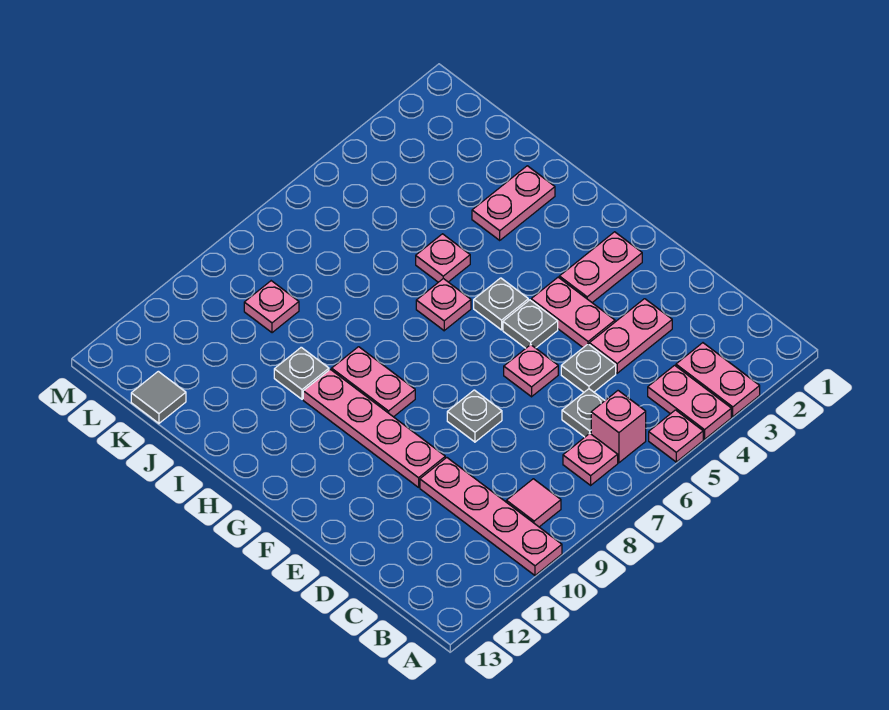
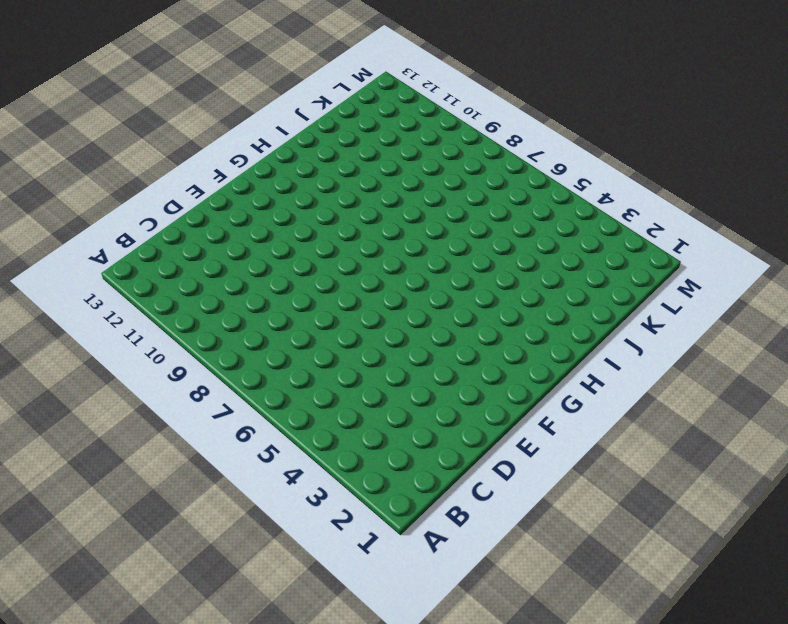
none -> pink plate A3:B3 level 1
none -> pink plate A4:B4 level 1
none -> pink plate A5 level 1

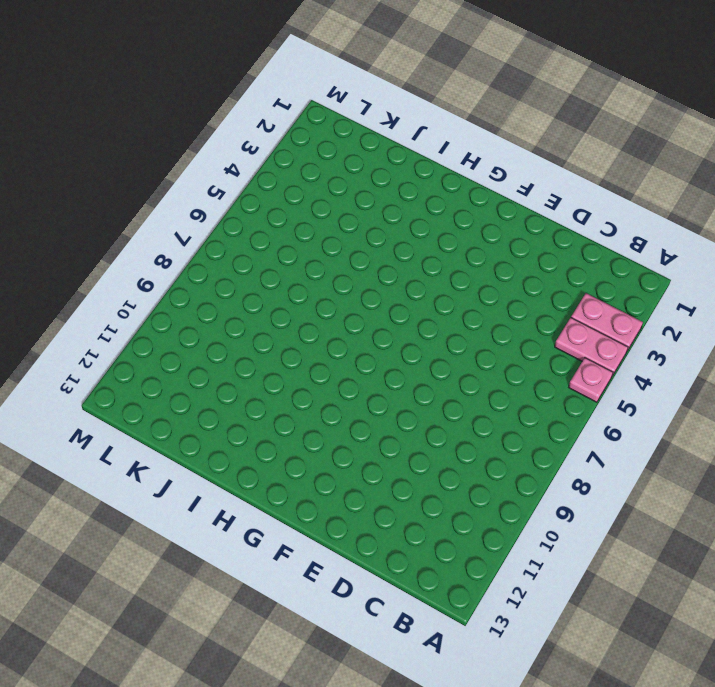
none -> pink plate A10:D10 level 1
none -> pink brick B6 level 1
none -> pink plate B7 level 1

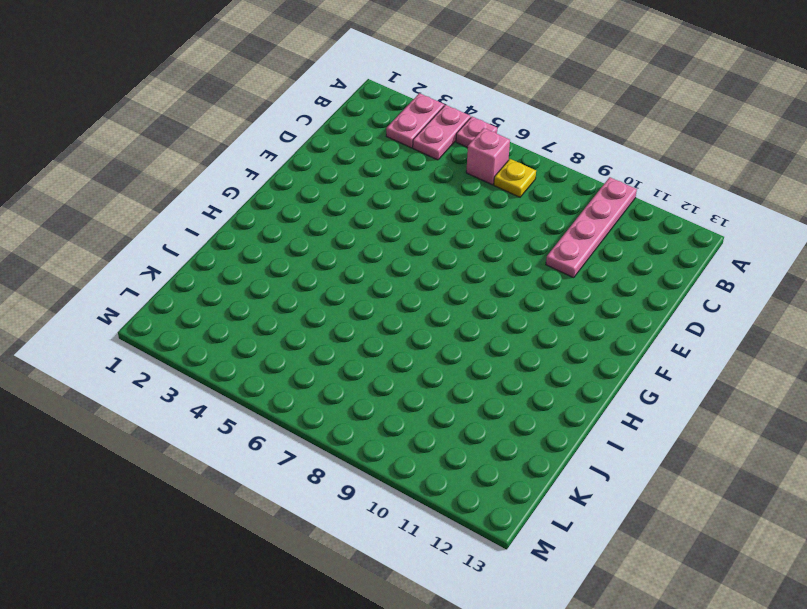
yellow plate B7 level 1 -> pink plate B7 level 1
none -> pink tile B9 level 1
none -> grey plate C6 level 1
none -> pink plate D3:D4 level 1

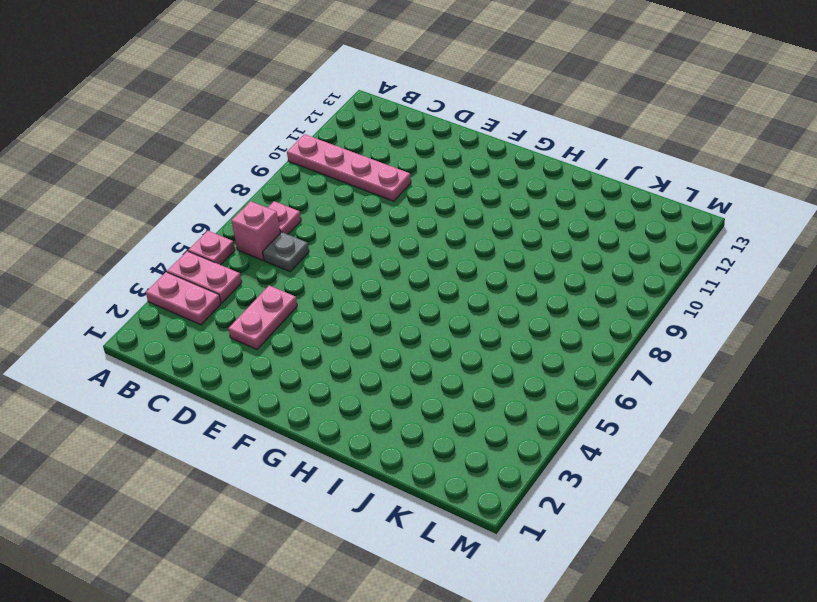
none -> pink tile B9 level 1
none -> grey plate D5 level 1
none -> pink plate E4:F4 level 1

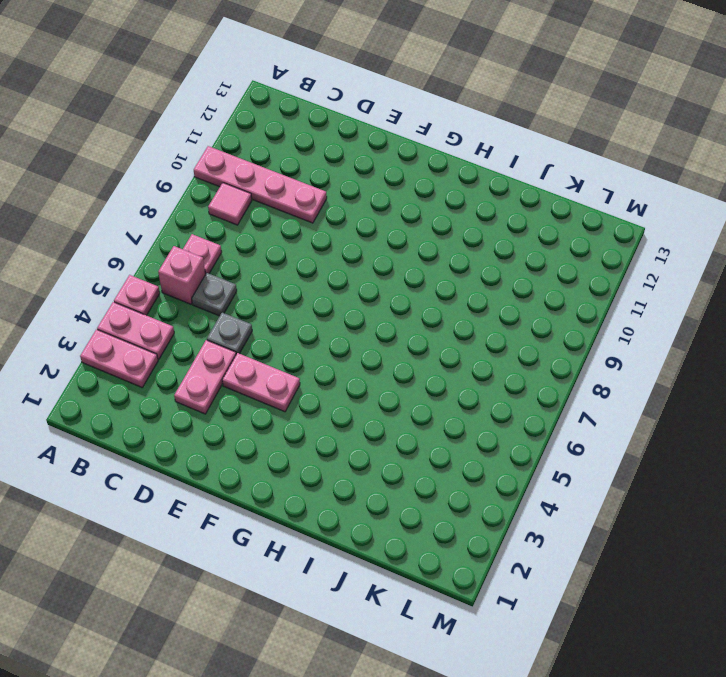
none -> pink plate E6 level 1
none -> grey plate E8 level 1
none -> pink plate E10:H10 level 1

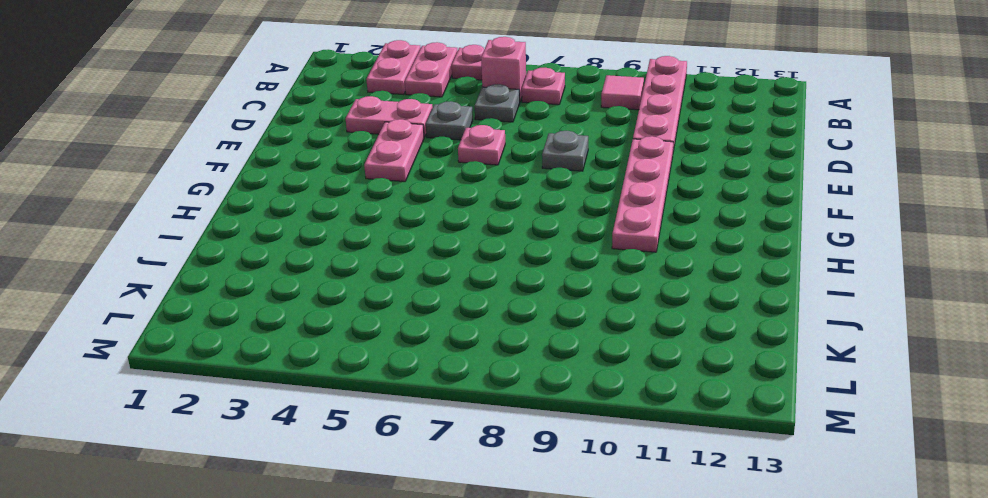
none -> pink plate F2:F3 level 1
none -> grey plate F5 level 1
none -> grey plate G5 level 1

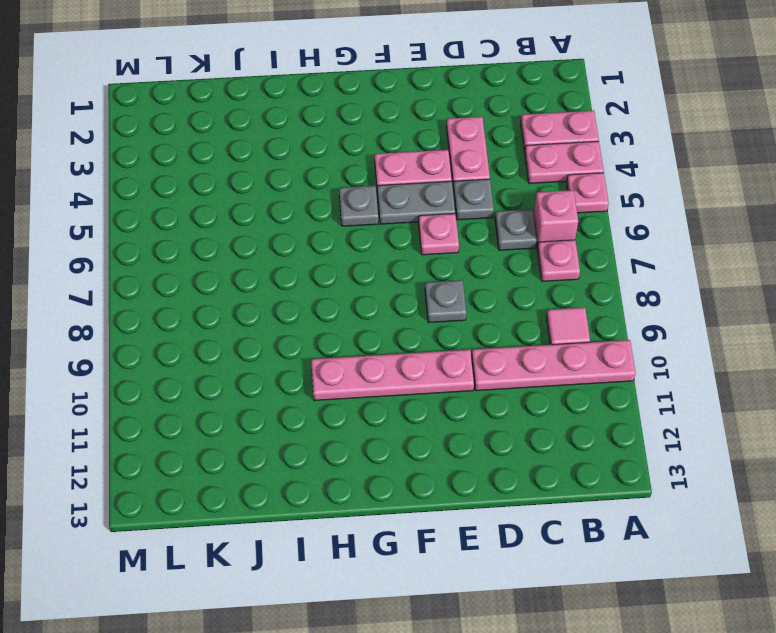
grey plate E5:F5 level 1 -> grey plate F5 level 1
none -> pink plate F2:F3 level 1
none -> pink plate G9:H9 level 1
none -> pink plate H6 level 1

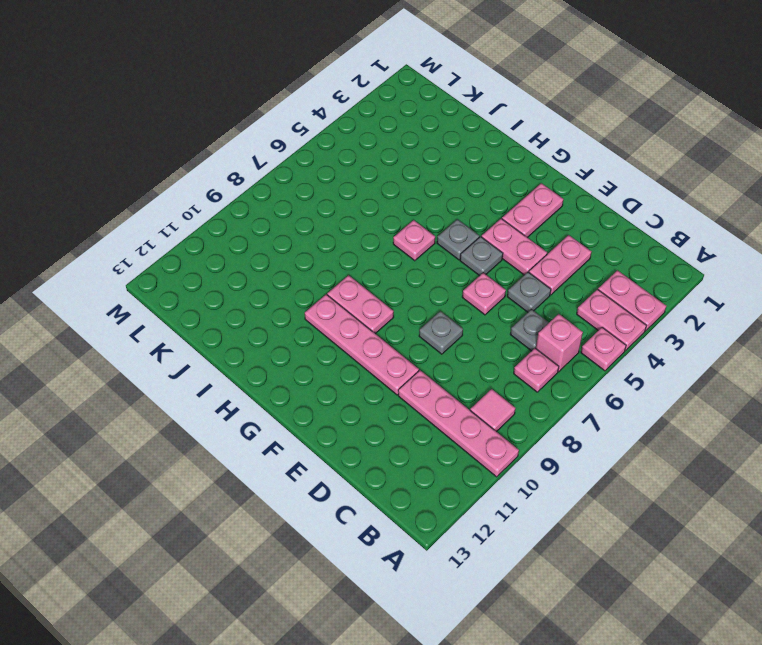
none -> pink plate I2:I3 level 1
none -> pink plate I5 level 1
none -> grey plate I10 level 1

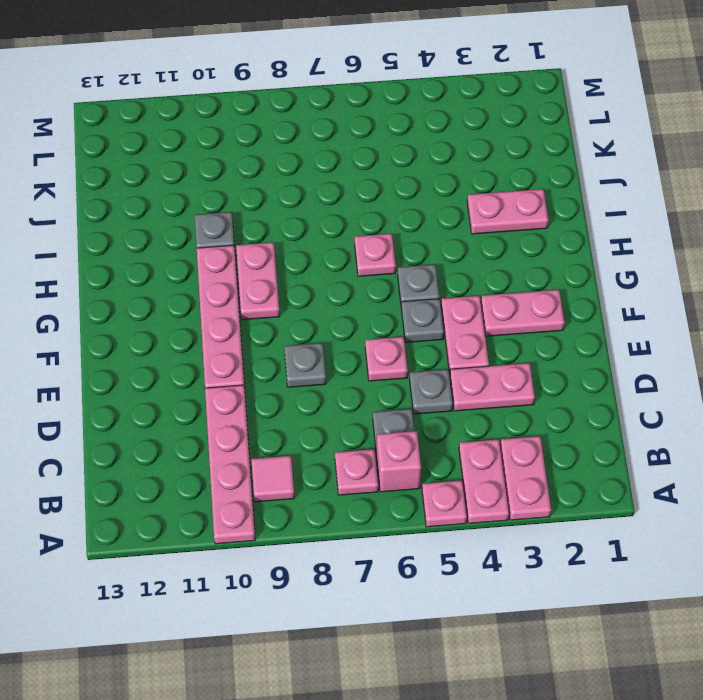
none -> pink plate I5 level 1
none -> pink plate K9 level 1
none -> grey tile K13 level 1

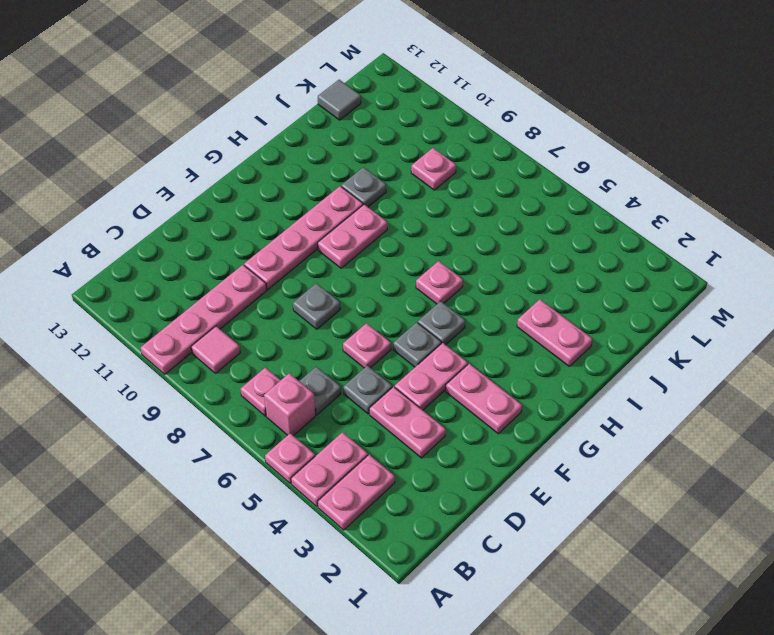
none -> pink plate I5 level 1

